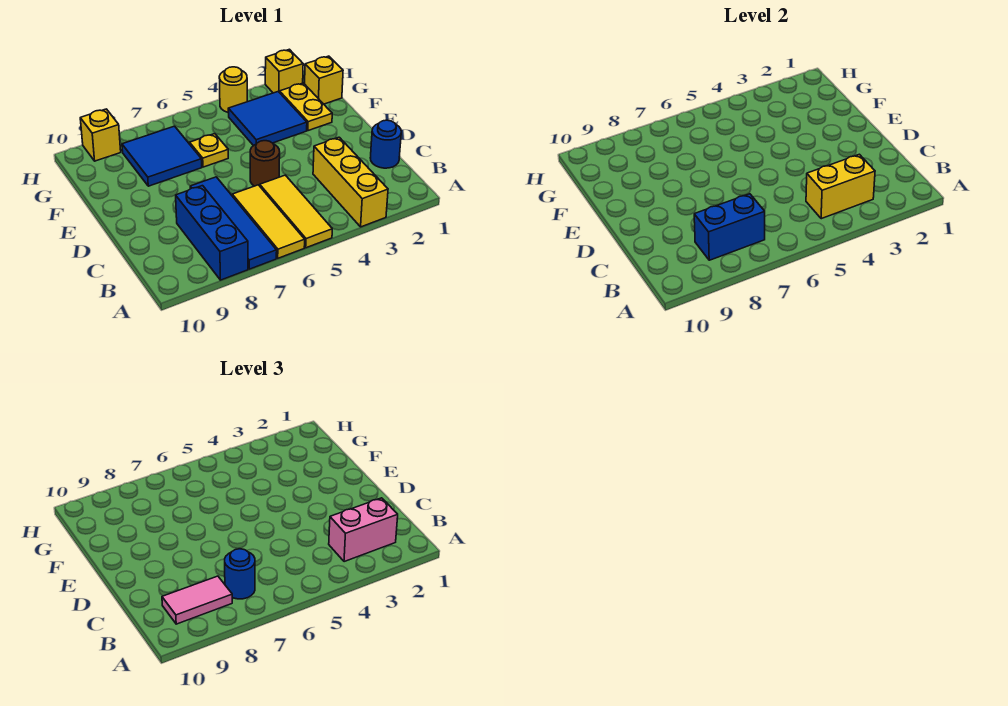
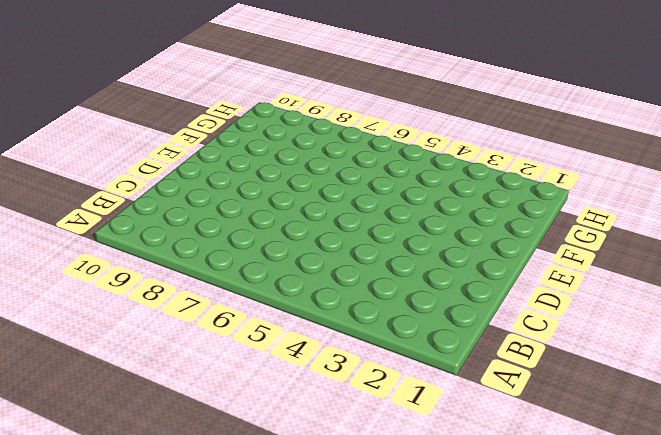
none -> yellow brick A3:C3 level 1
none -> yellow tile A5:C5 level 1
none -> yellow tile A6:C6 level 1

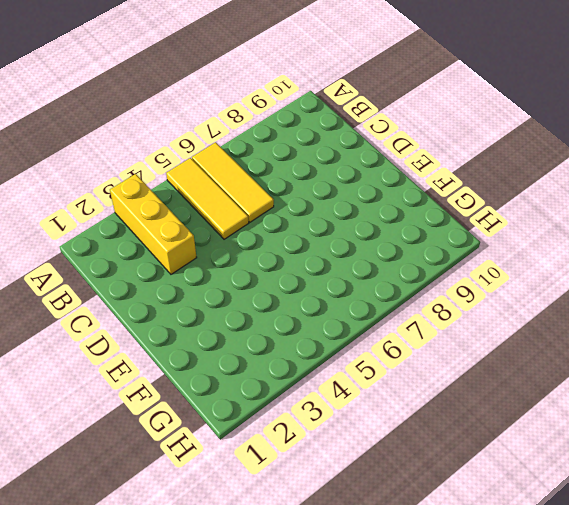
none -> blue tile A7:D7 level 1
none -> blue brick A8:C8 level 1
none -> blue round brick C1 level 1

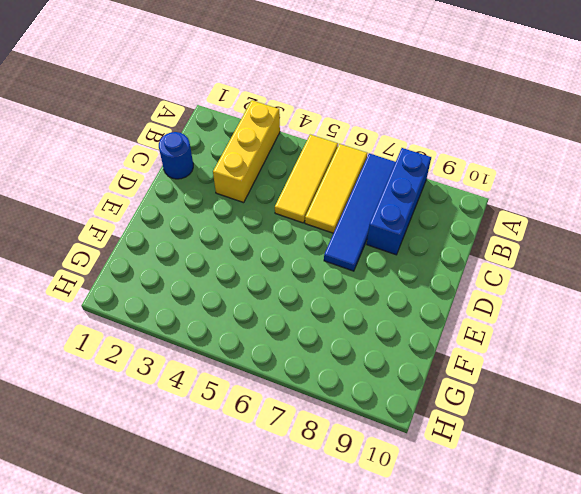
none -> brown round brick D5 level 1
none -> yellow plate F2:G2 level 1
none -> blue tile F3:G4 level 1

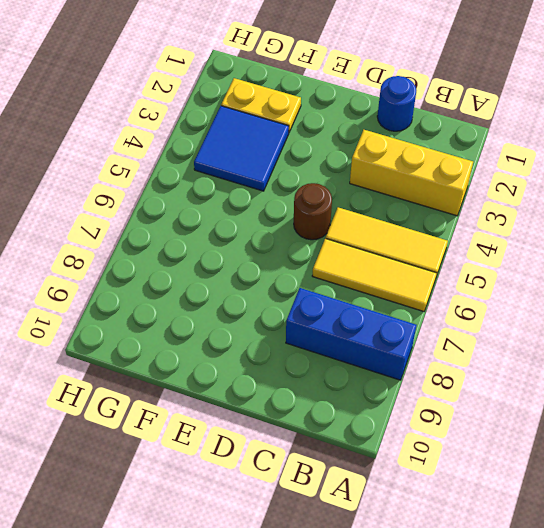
none -> blue tile A7:D7 level 1
none -> yellow plate F6 level 1
none -> blue tile F7:G8 level 1

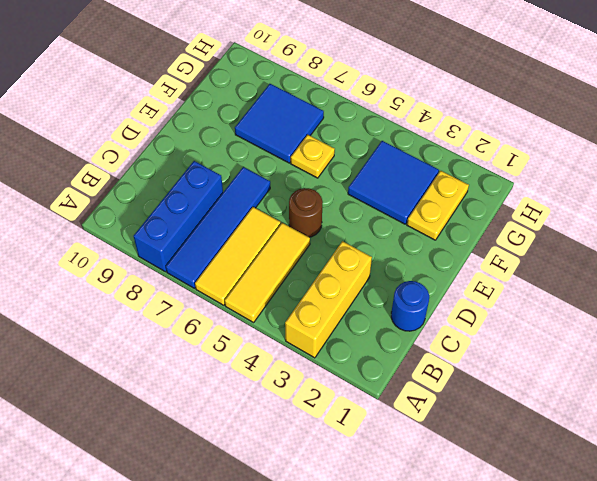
none -> yellow brick G1 level 1
none -> yellow brick H2 level 1
none -> yellow round brick H4 level 1

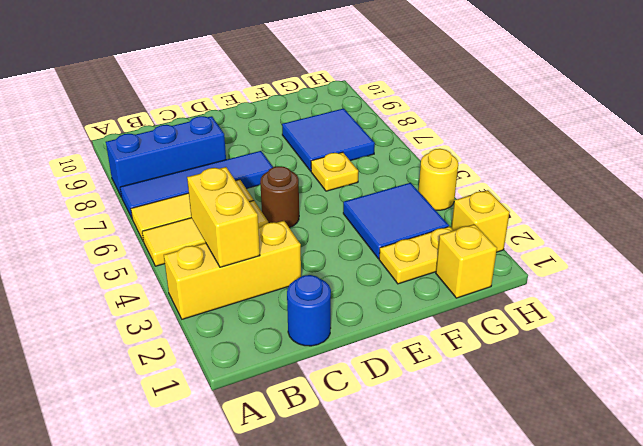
none -> yellow brick H9 level 1
none -> blue brick B7:B8 level 2
none -> pink brick B2:B3 level 3

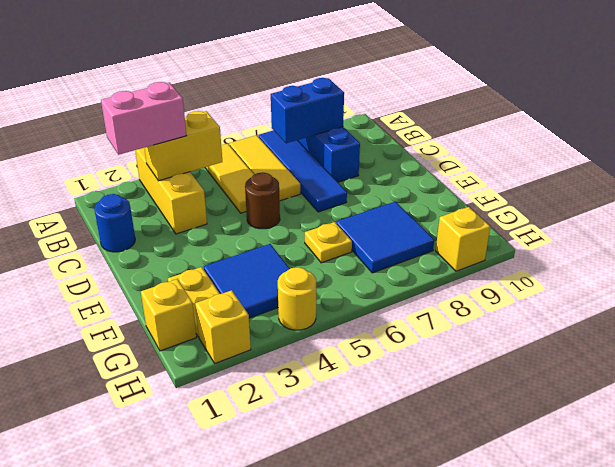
none -> blue round brick B7 level 3
none -> pink tile B8:B9 level 3

